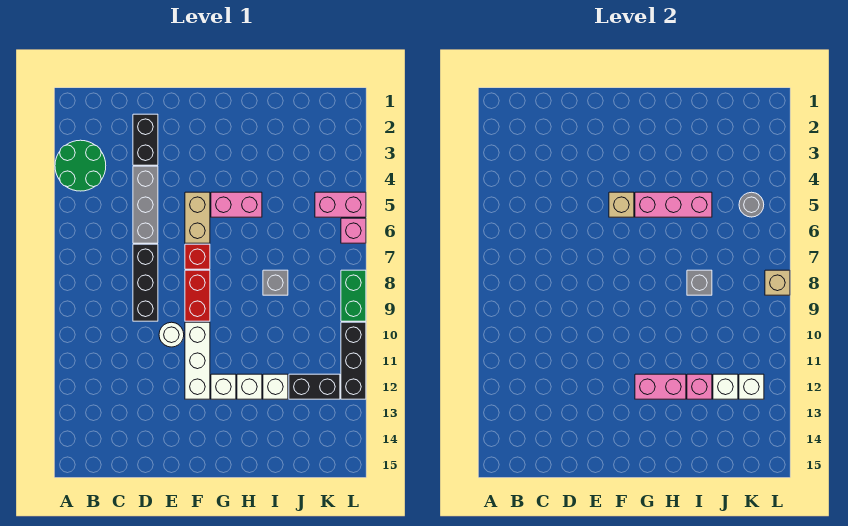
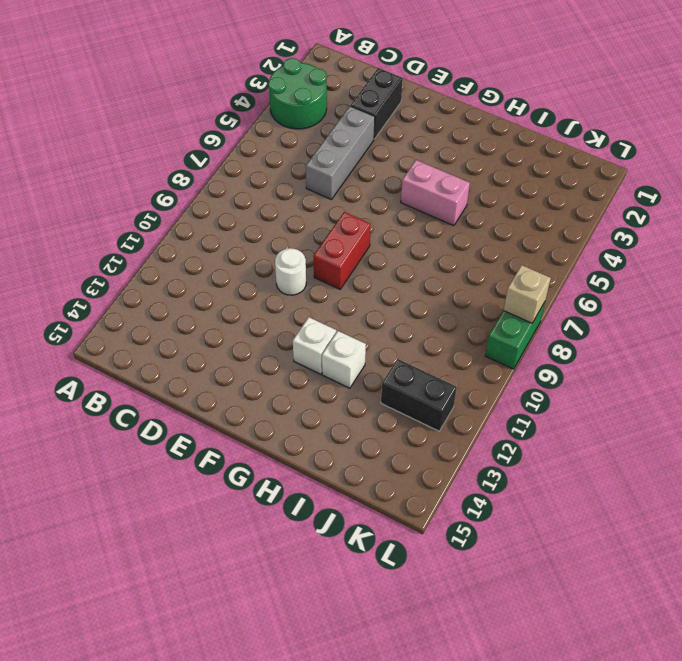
none -> black brick D7:D9 level 1
none -> tan brick F5:F6 level 1
none -> red brick F7 level 1

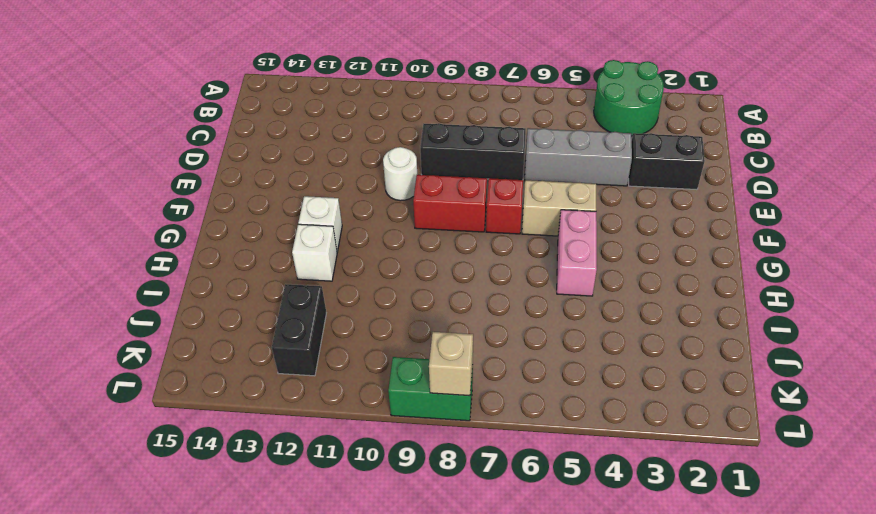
none -> white brick F10:F12 level 1
none -> grey brick I8 level 1
none -> white brick I12 level 1

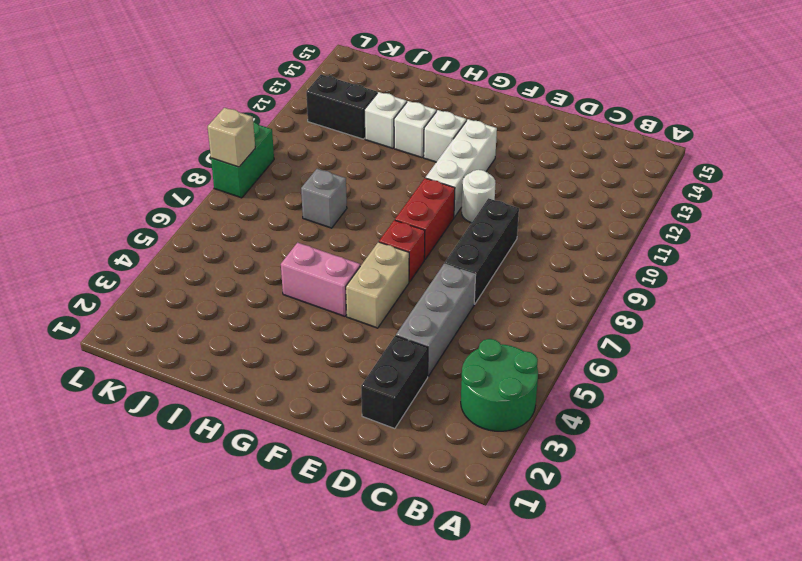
none -> pink brick K5:L5 level 1
none -> pink brick L6 level 1
none -> black brick L10:L12 level 1

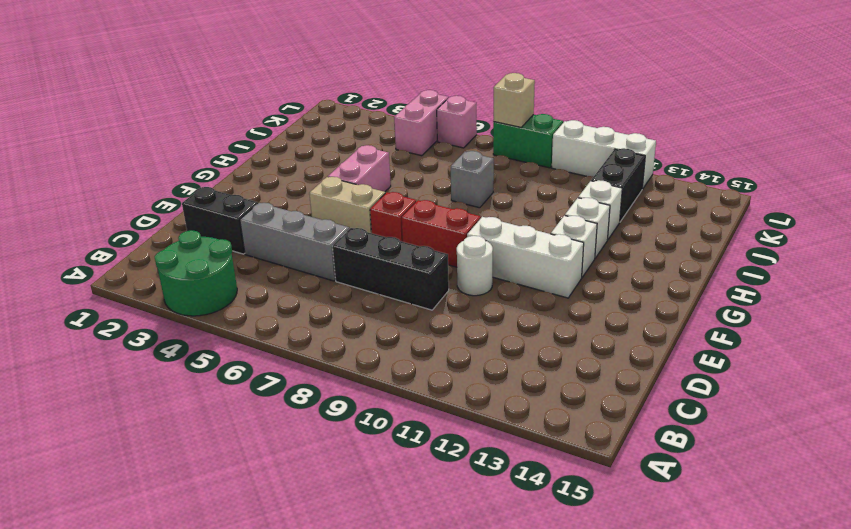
white brick L10:L12 level 1 -> black brick L10:L12 level 1
none -> tan brick F5 level 2
none -> pink brick G5:I5 level 2
none -> pink brick G12:H12 level 2

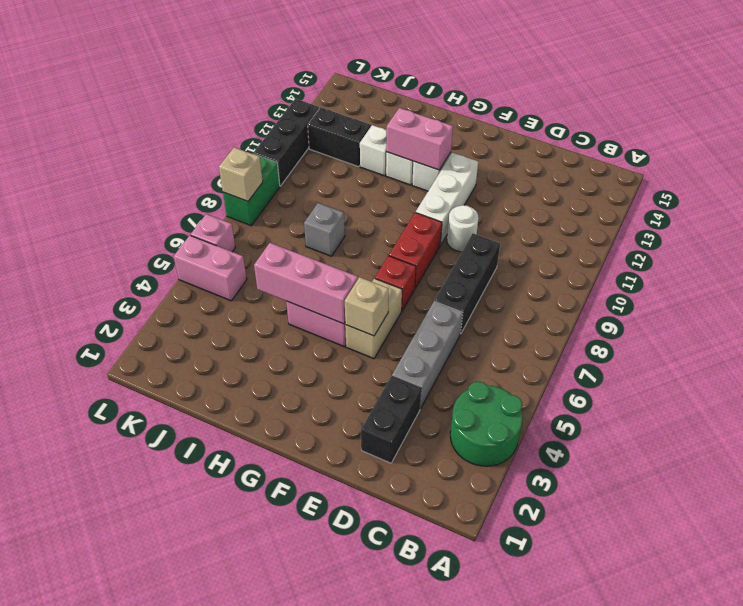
none -> grey brick I8 level 2
none -> pink brick I12 level 2
none -> white brick J12 level 2

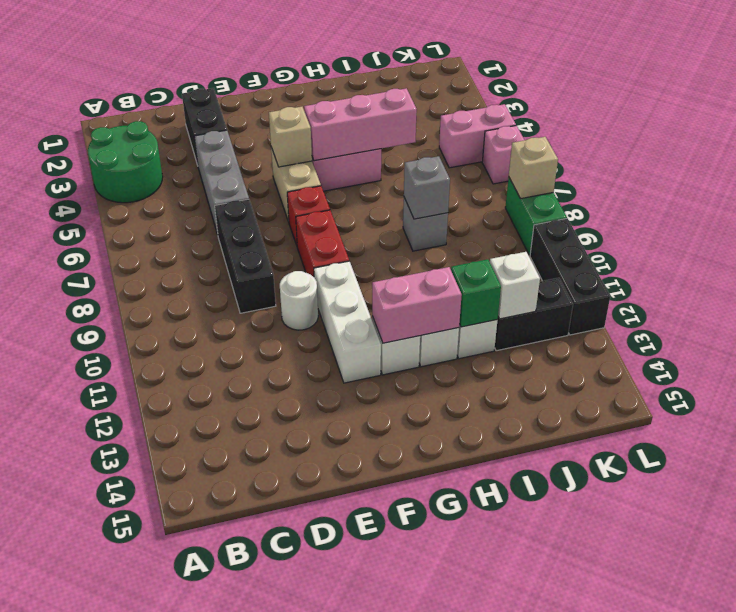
green brick I12 level 2 -> pink brick I12 level 2
none -> grey round brick K5 level 2
none -> white brick K12 level 2

